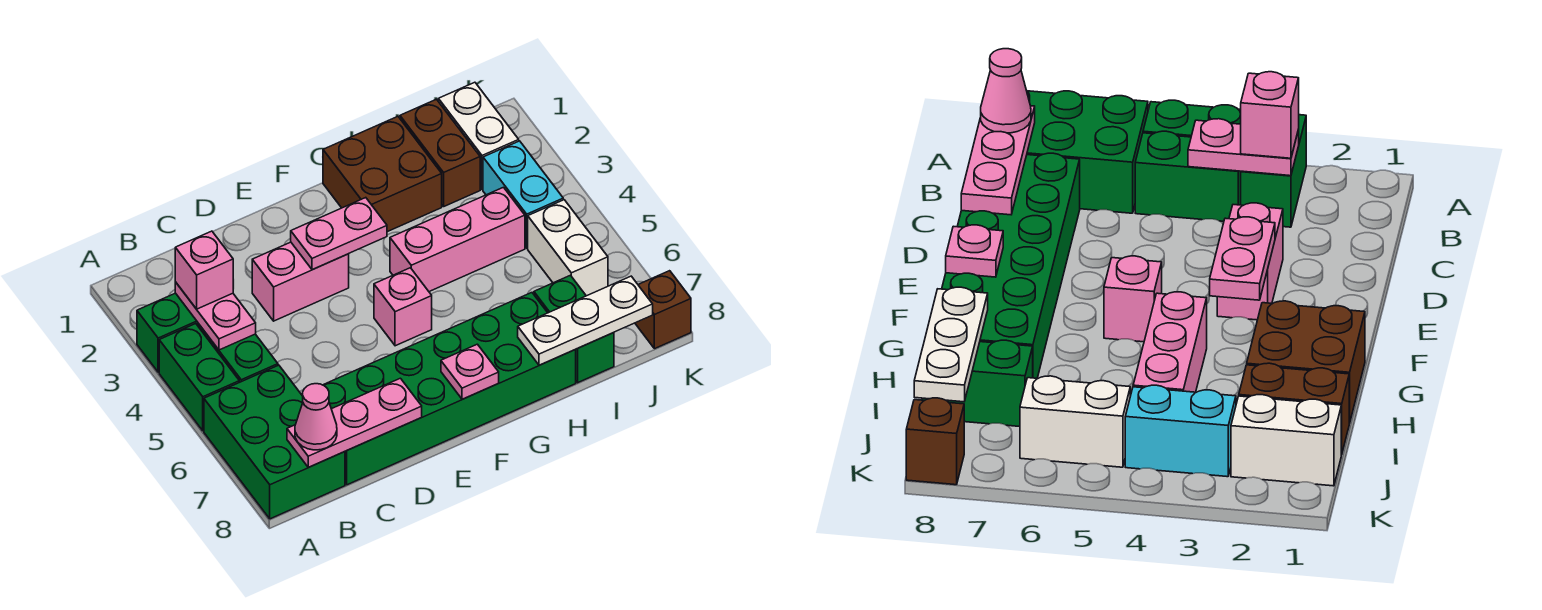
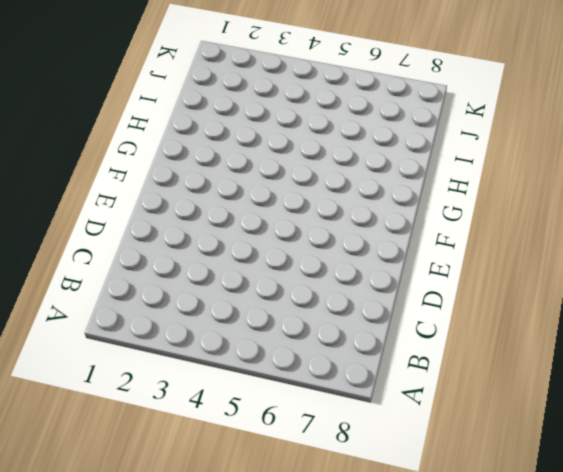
none -> green brick A3:B3 level 1
none -> green brick A4:A5 level 1
none -> green brick A6:B8 level 1

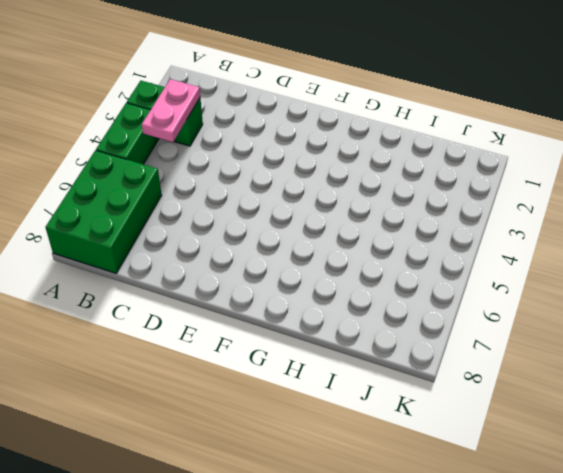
none -> green brick B4:B5 level 1
none -> green brick C7:H8 level 1
none -> pink brick D3:E3 level 1

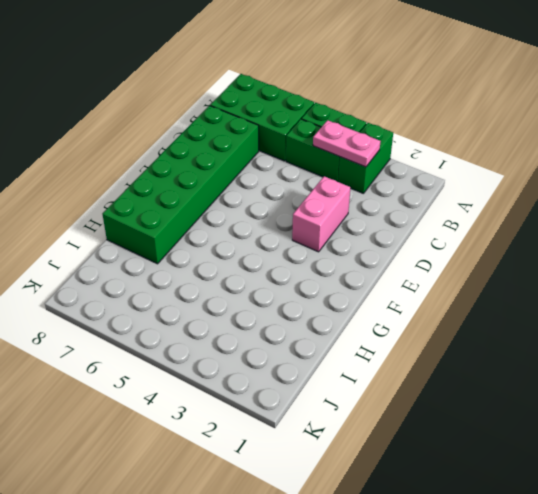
none -> pink brick F5 level 1
none -> brown brick G1:H2 level 1
none -> pink brick G4:I4 level 1

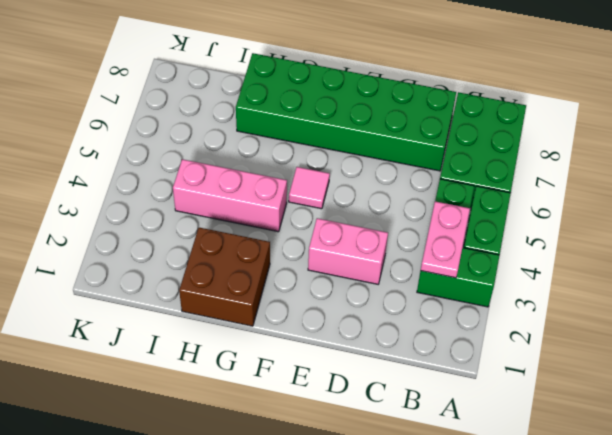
pink tile F5 level 1 -> pink brick F5 level 1
none -> brown brick I1:I2 level 1
none -> green brick I7:I8 level 1
none -> white brick J1:J2 level 1

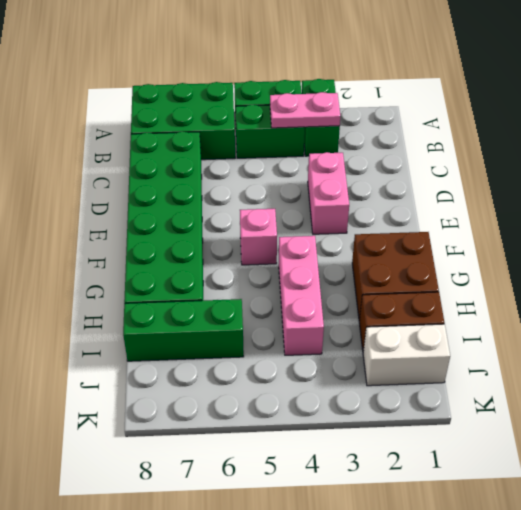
green brick I6:I8 level 1 -> green brick I7:I8 level 1
none -> cyan brick J3:J4 level 1
none -> white brick J5:J6 level 1
none -> brown brick K8 level 1

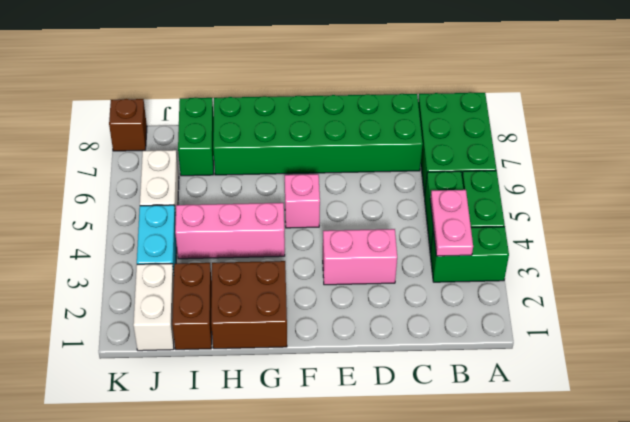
none -> pink plate B8:D8 level 2
none -> pink plate E3:F3 level 2
none -> pink plate F8 level 2

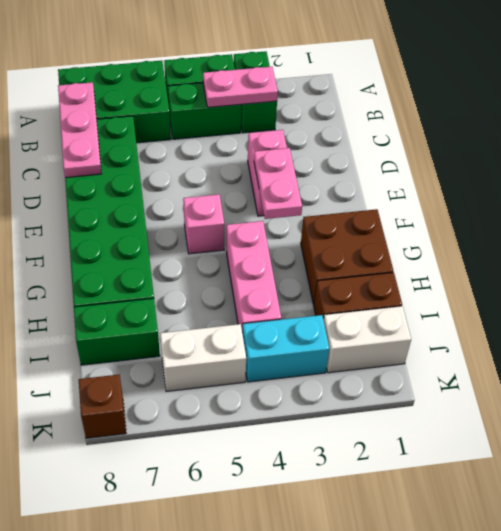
none -> pink plate F8 level 2
none -> white plate H8:J8 level 2
none -> pink brick B3 level 3

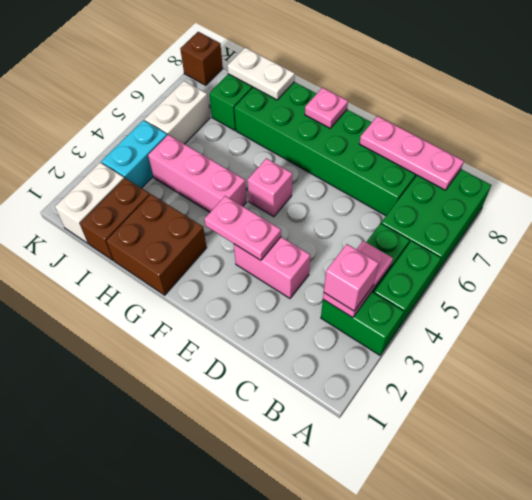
white plate H8:I8 level 2 -> white plate H8:J8 level 2
none -> pink cone B8 level 3

